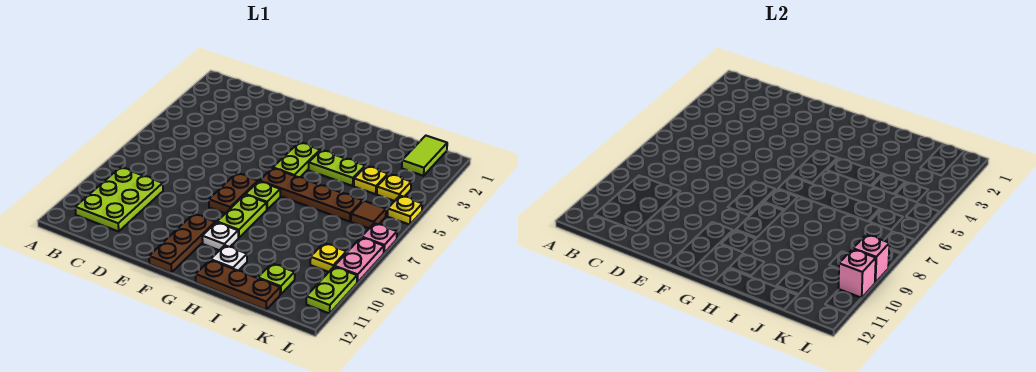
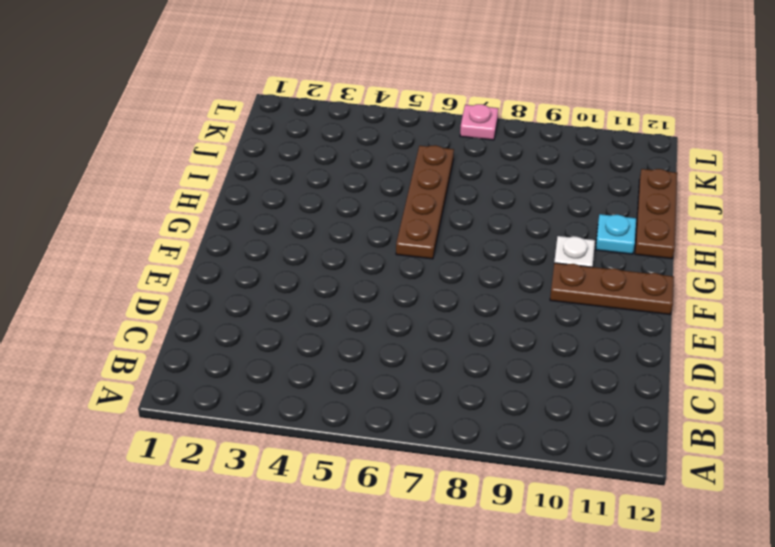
cyan plate H11 level 1 -> white plate H11 level 1
none -> lime plate B9:C11 level 1
none -> brown plate F7:F8 level 1
none -> lime plate G4:G5 level 1

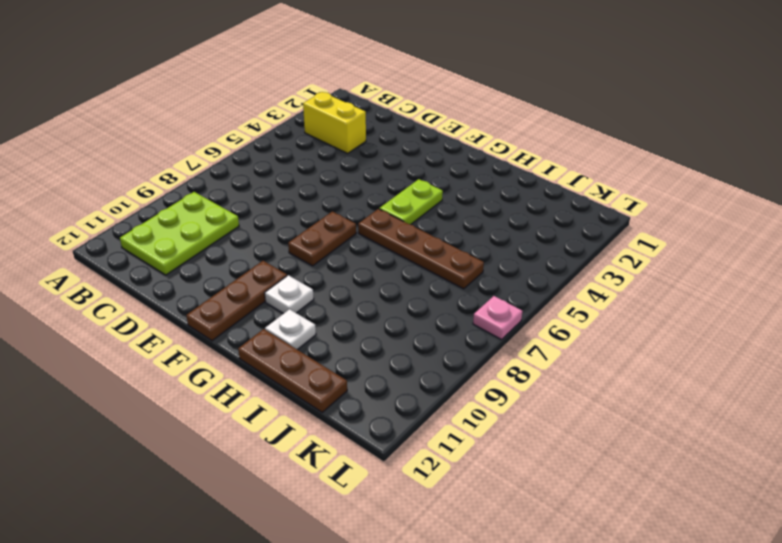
yellow brick B3:C3 level 1 -> none
none -> lime plate G7 level 1
none -> lime plate G8:G9 level 1
none -> lime plate H4:I4 level 1

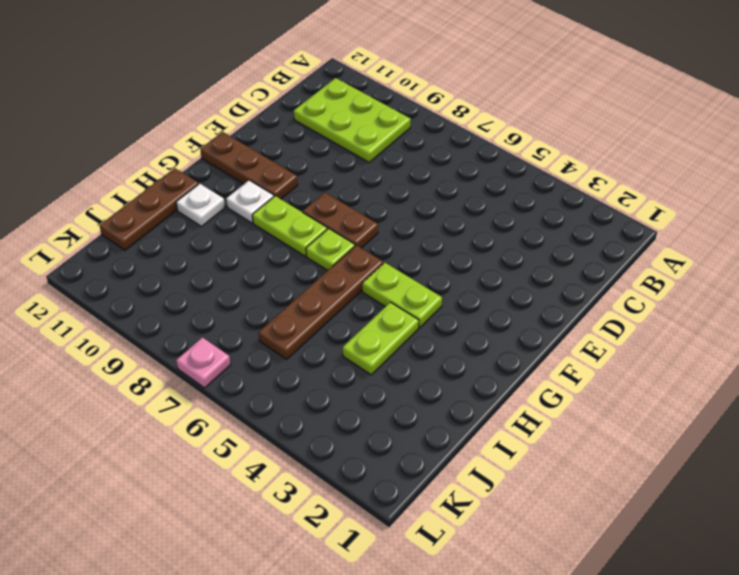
none -> yellow plate J4 level 1
none -> lime plate J11 level 1
none -> lime tile K1:K2 level 1

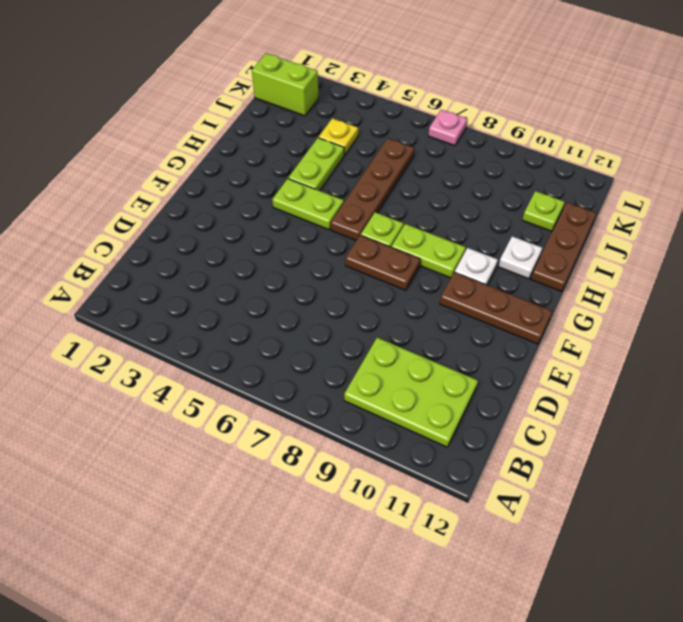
lime brick K1:K2 level 1 -> lime tile K1:K2 level 1
none -> yellow plate K4 level 1
none -> brown tile K6 level 1
none -> yellow plate K9 level 1

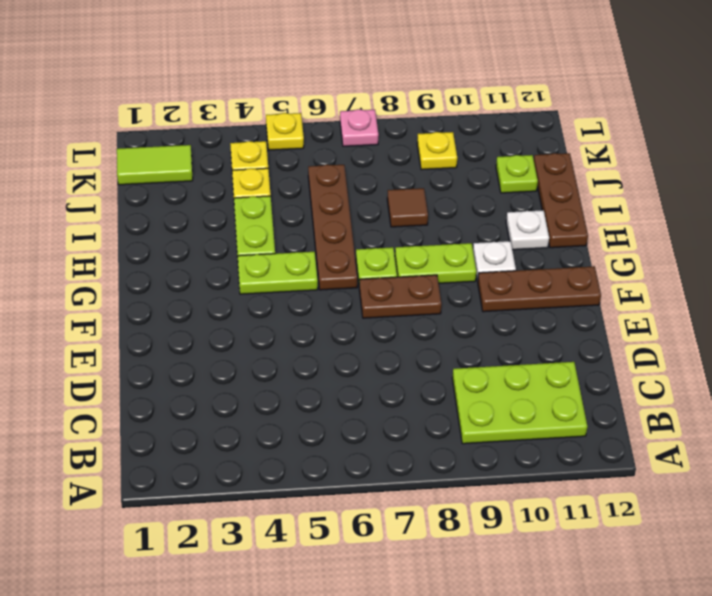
brown tile I8 level 1 -> brown tile K6 level 1
none -> pink plate L8:L9 level 1
none -> lime plate L10:L11 level 1
none -> pink brick L9 level 2

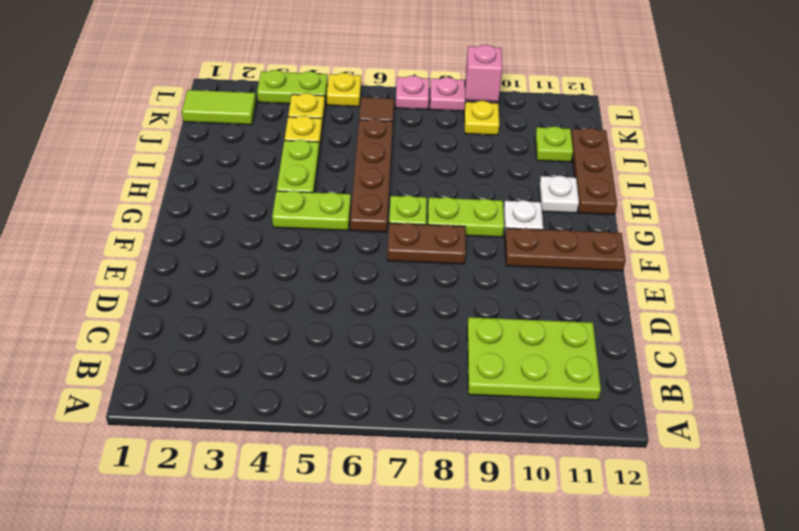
lime plate L3:L4 level 1 -> lime plate L10:L11 level 1
none -> pink brick L10 level 2

